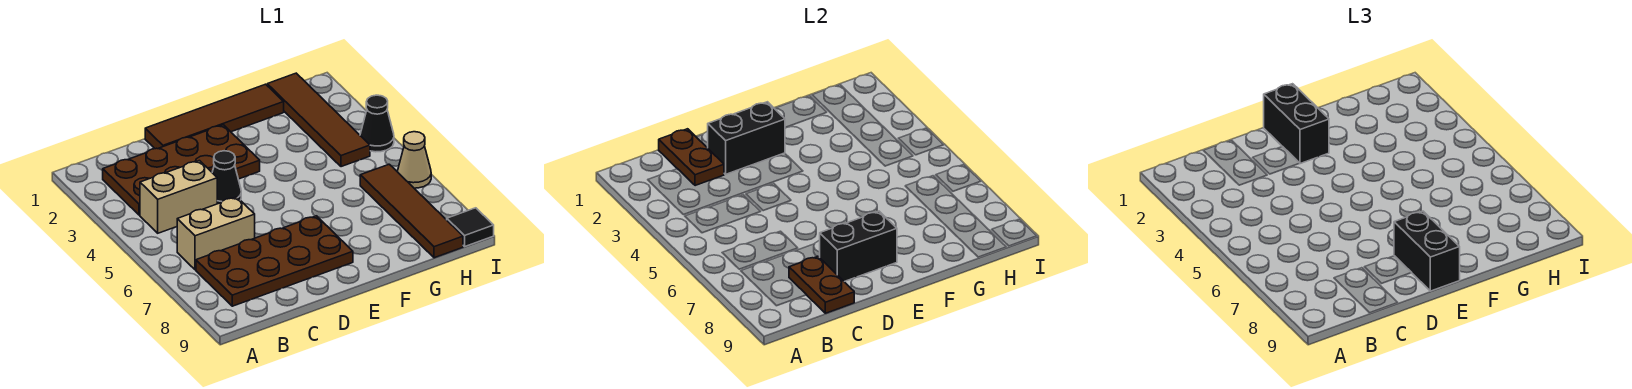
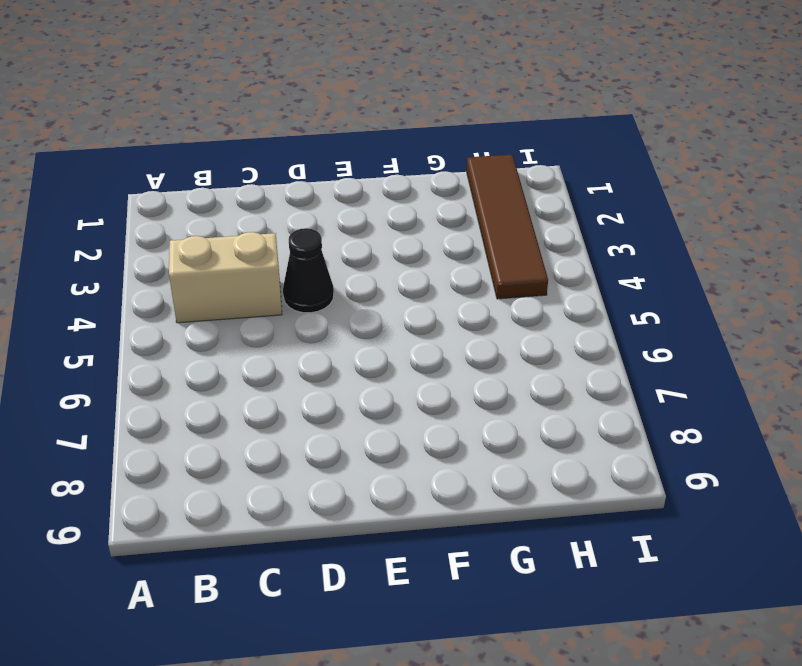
none -> brown plate B2:E3 level 1
none -> tan brick B6:C6 level 1
none -> brown plate B7:E8 level 1

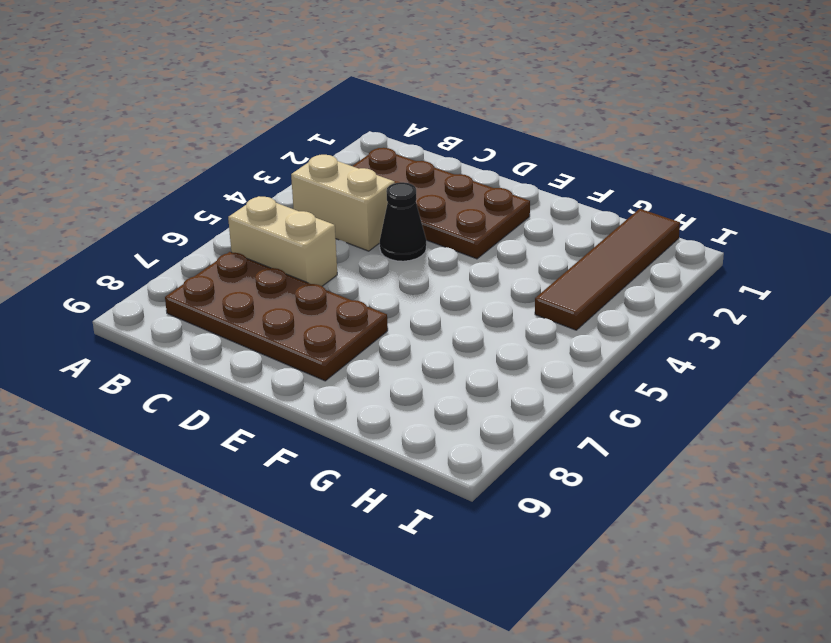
none -> brown tile D1:G1 level 1
none -> brown tile H6:H9 level 1
none -> black cone I4 level 1

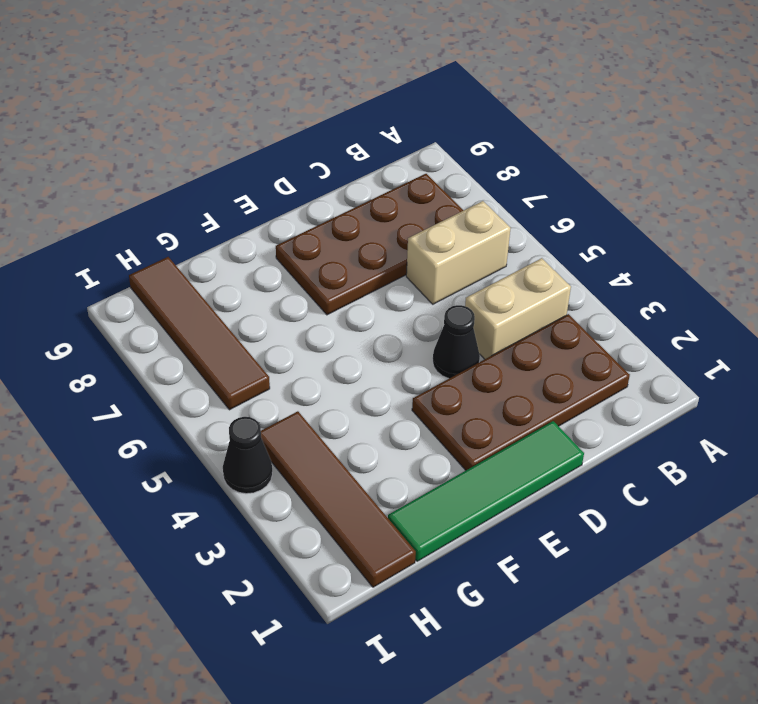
green tile D1:G1 level 1 -> brown tile D1:G1 level 1
none -> tan cone I6 level 1
none -> black tile I9 level 1
none -> brown plate C1:C2 level 2

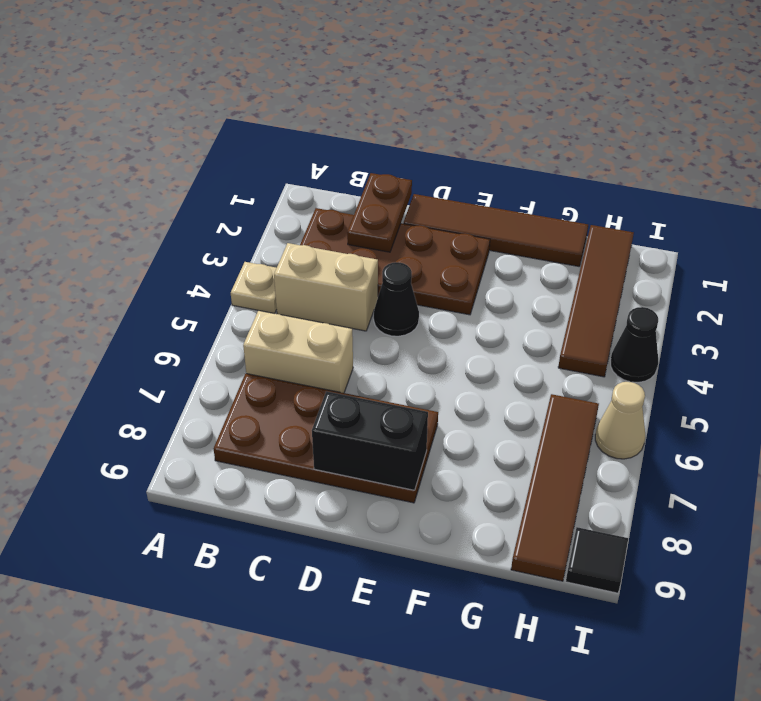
tan plate A4 level 1 -> none
none -> brown plate C8:C9 level 2
none -> black brick D2:E2 level 2
none -> black brick E1:E2 level 3

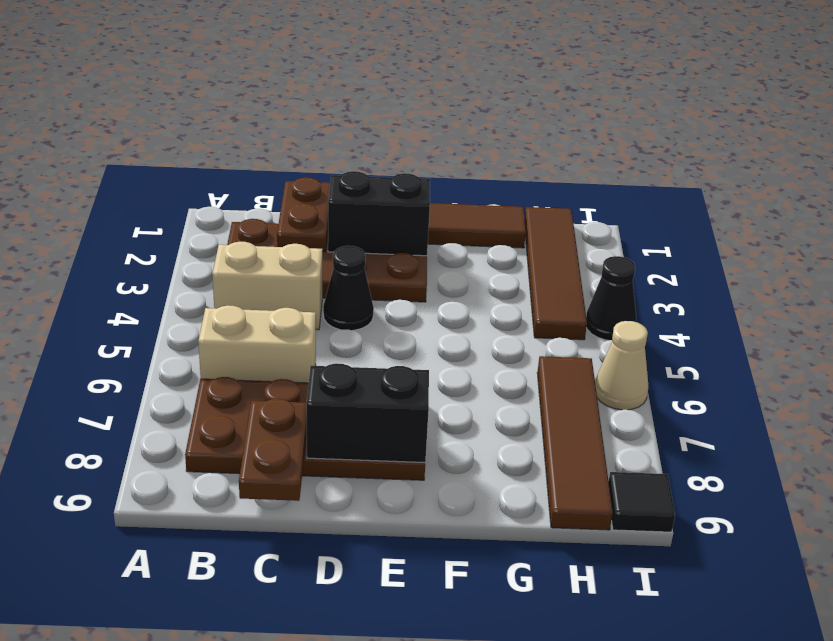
none -> black brick E1:E2 level 3
none -> black brick E8:E9 level 3

